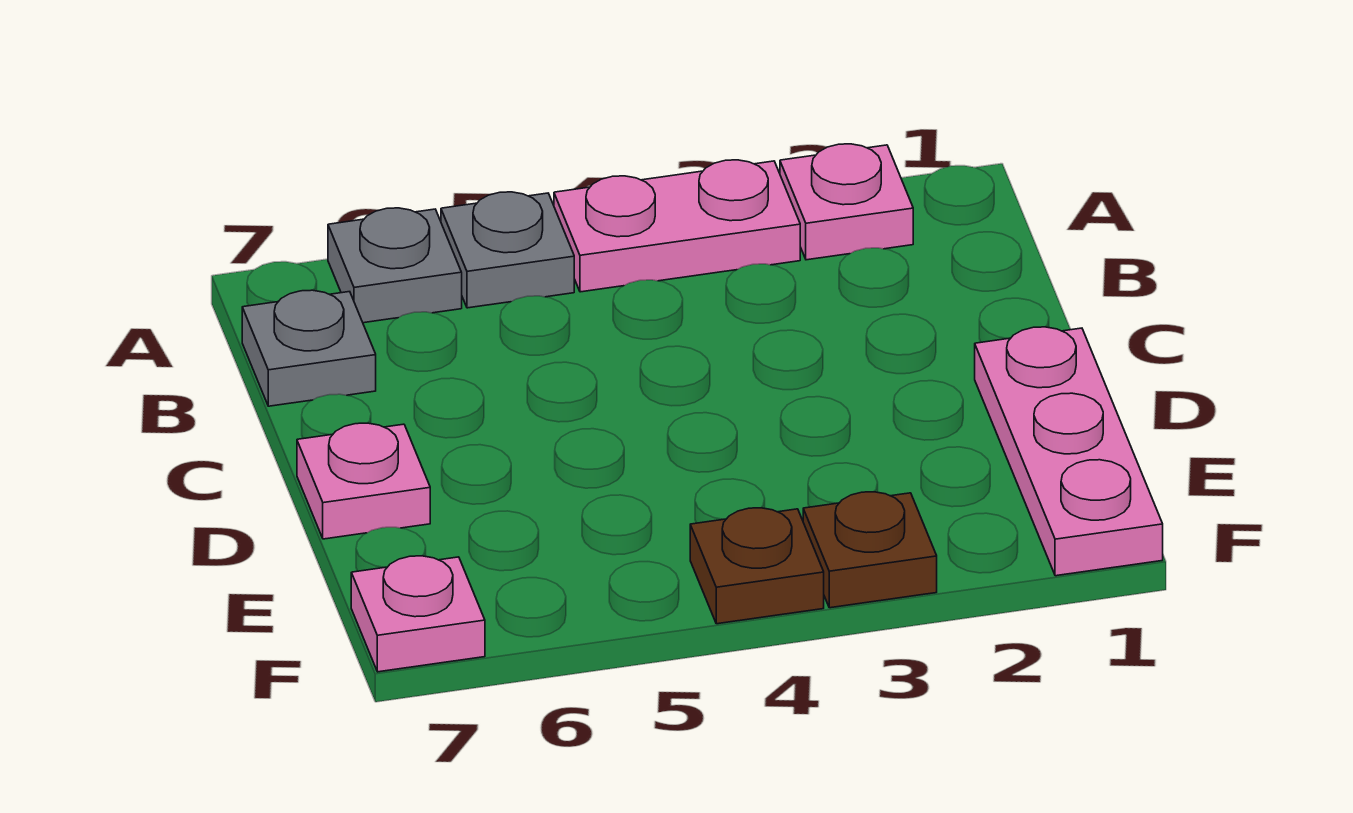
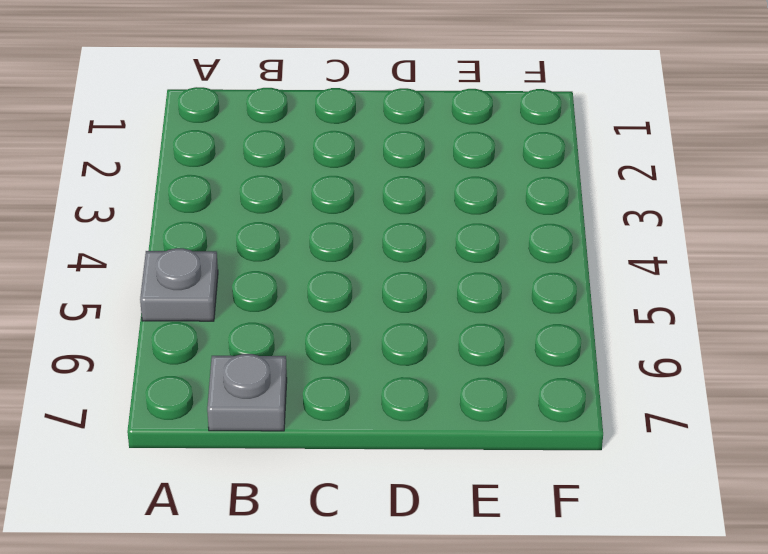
none -> pink plate A2 level 1
none -> pink plate A3:A4 level 1

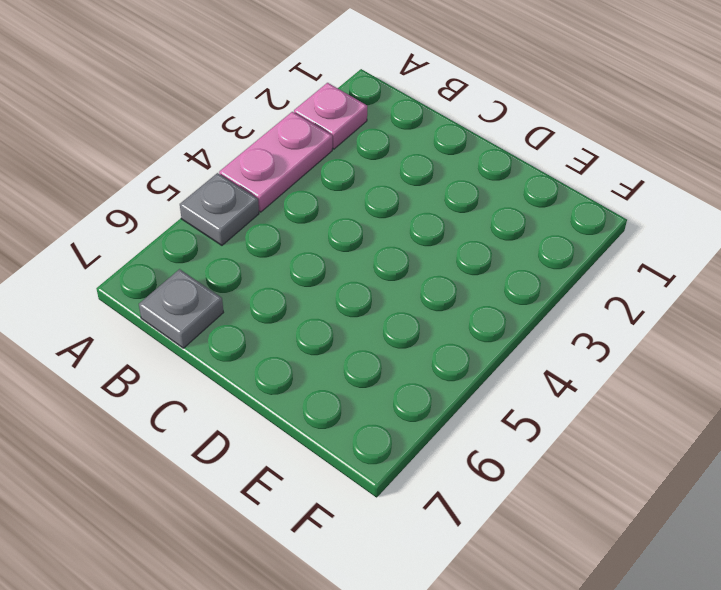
none -> grey plate A6 level 1
none -> pink plate D1:F1 level 1

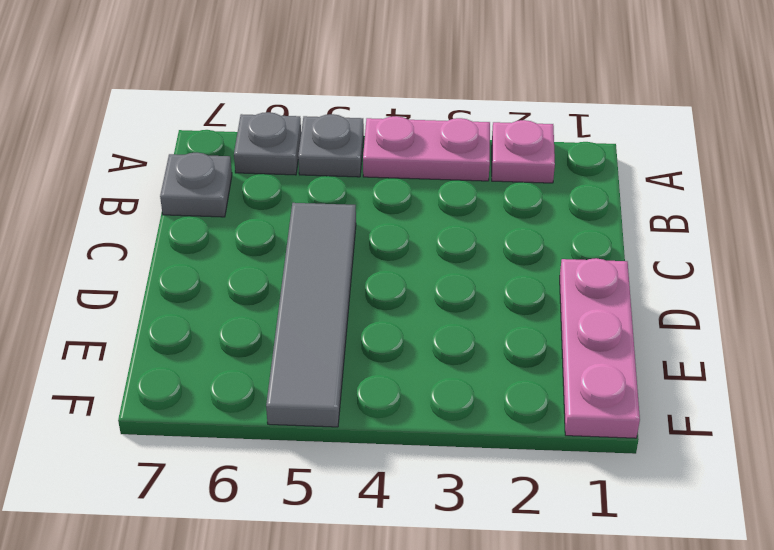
grey tile C5:F5 level 1 -> none
none -> pink plate D7 level 1
none -> brown plate F3 level 1

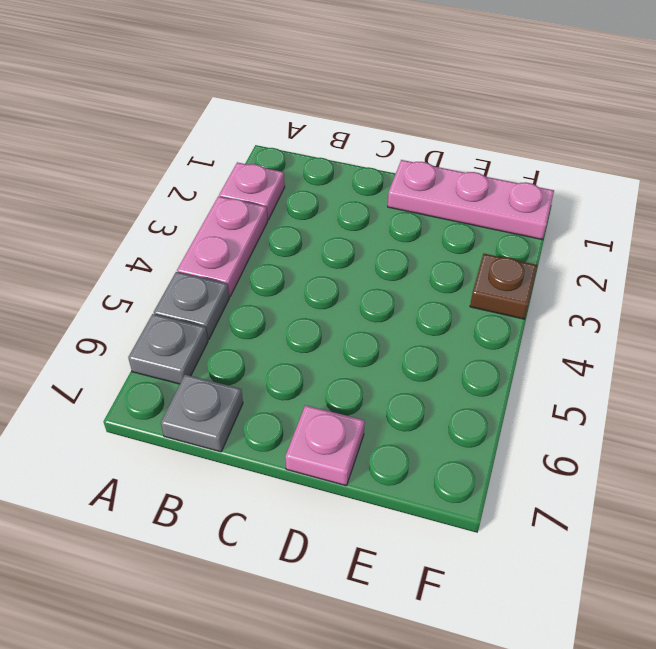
none -> brown plate F4 level 1
none -> pink plate F7 level 1

